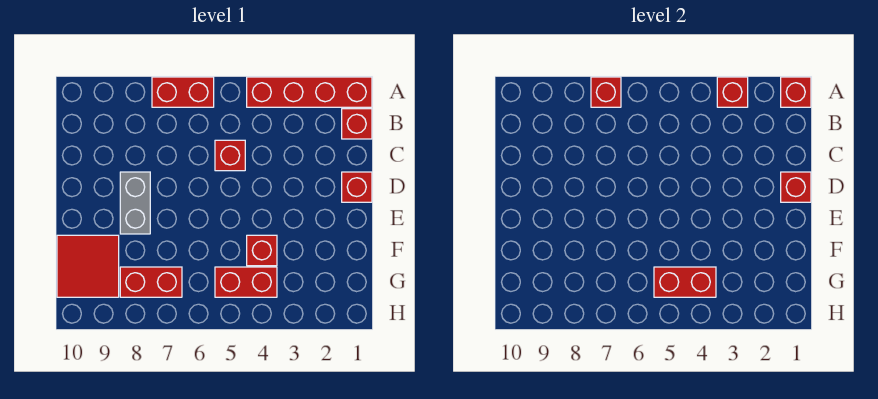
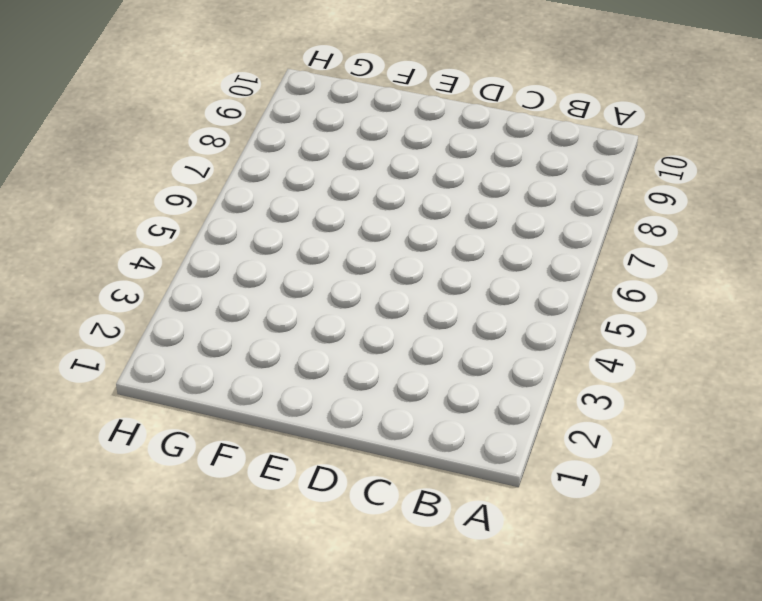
none -> red brick A1:A4 level 1
none -> red brick A6:A7 level 1
none -> red brick B1 level 1

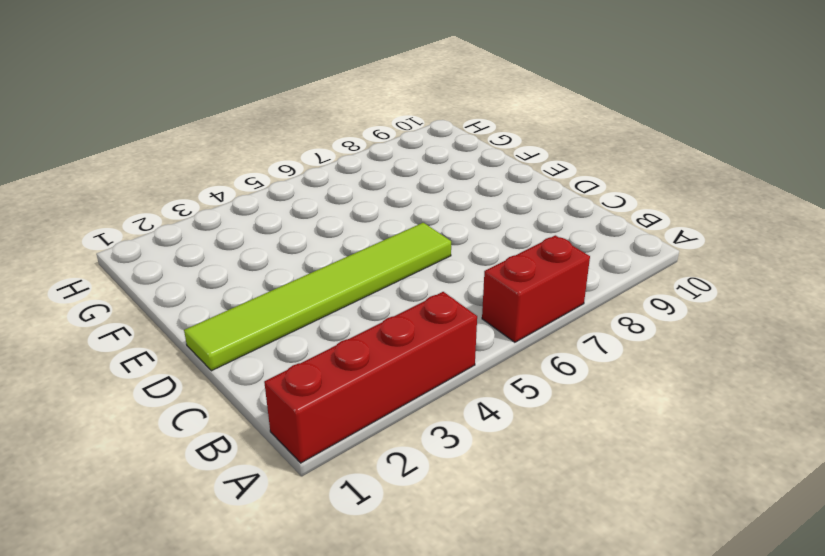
lime tile D1:D6 level 1 -> red brick D1 level 1
none -> red brick B1 level 1
none -> red brick C5 level 1
none -> grey brick D8:E8 level 1

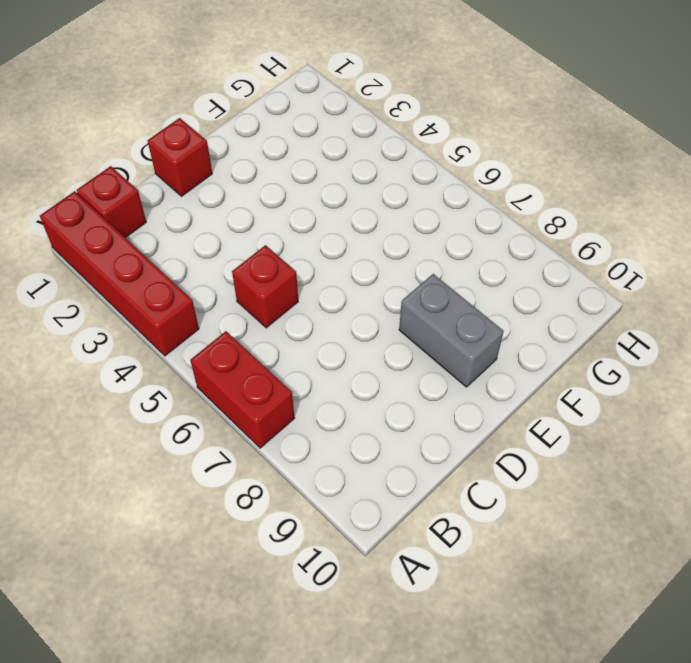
grey brick E8:E9 level 1 -> grey brick D8:E8 level 1
none -> red brick F4 level 1
none -> red tile F9:G10 level 1
none -> red brick G4:G5 level 1

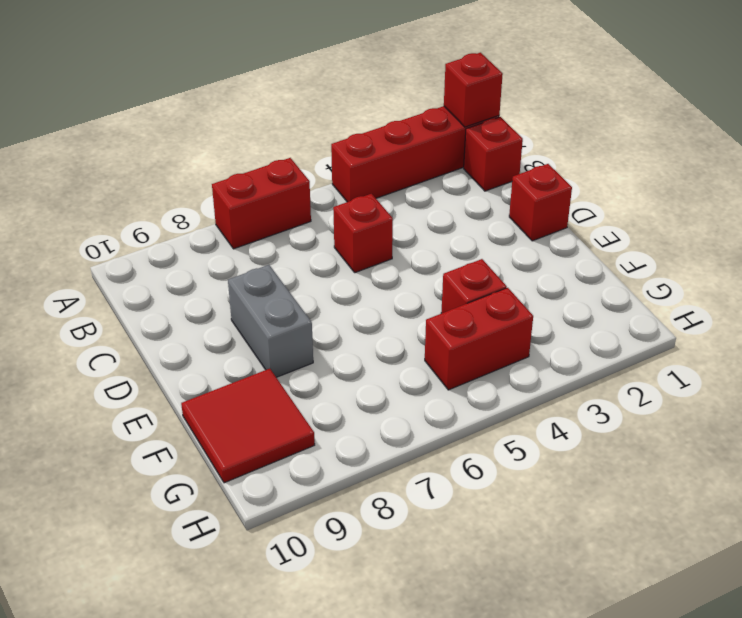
none -> red brick G7:G8 level 1
none -> red brick A3 level 2
none -> red brick A7 level 2

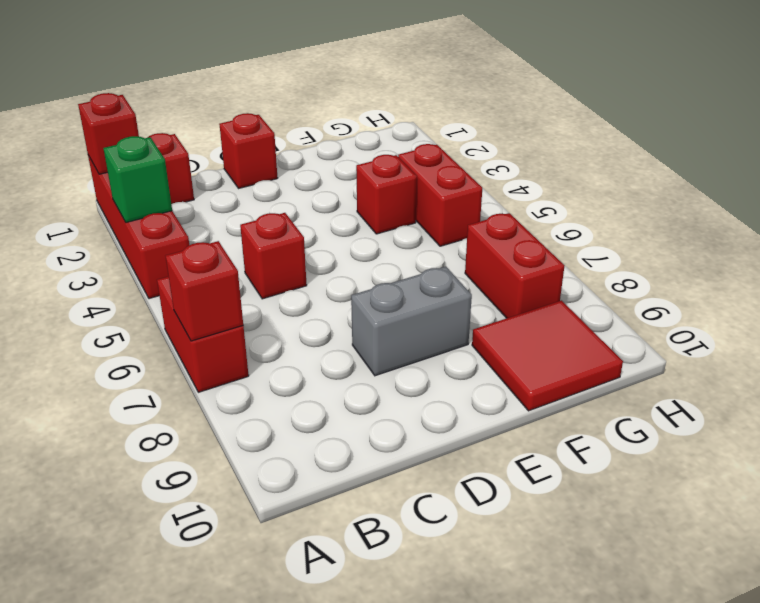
green brick A3 level 2 -> red brick A3 level 2
none -> red brick D1 level 2
none -> red brick G4:G5 level 2

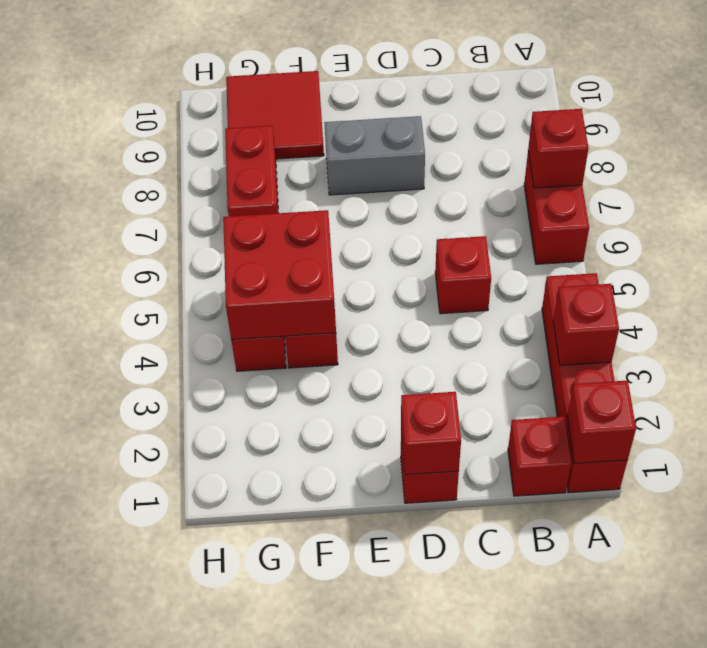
red brick F4:G5 level 2 -> red brick G4:G5 level 2

